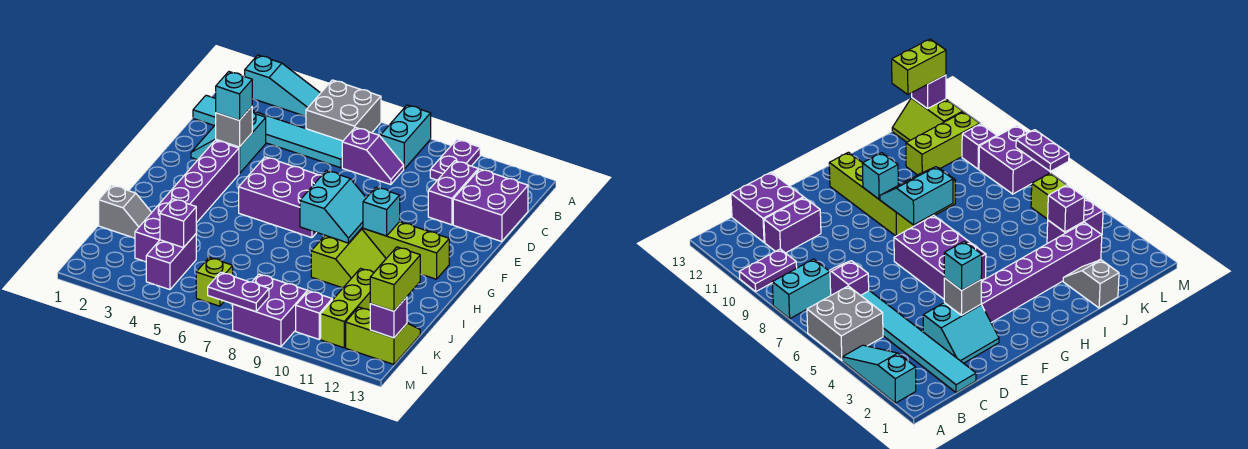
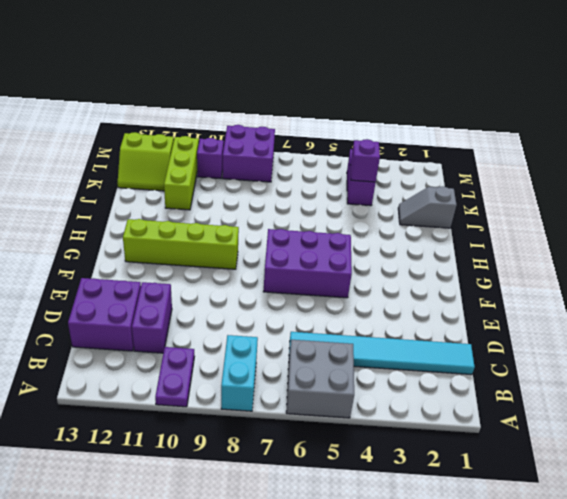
none -> cyan slope A2:A4 level 1 top 2
none -> purple slope C7:C8 level 1 top 7
none -> cyan slope D2:E3 level 1 top 3

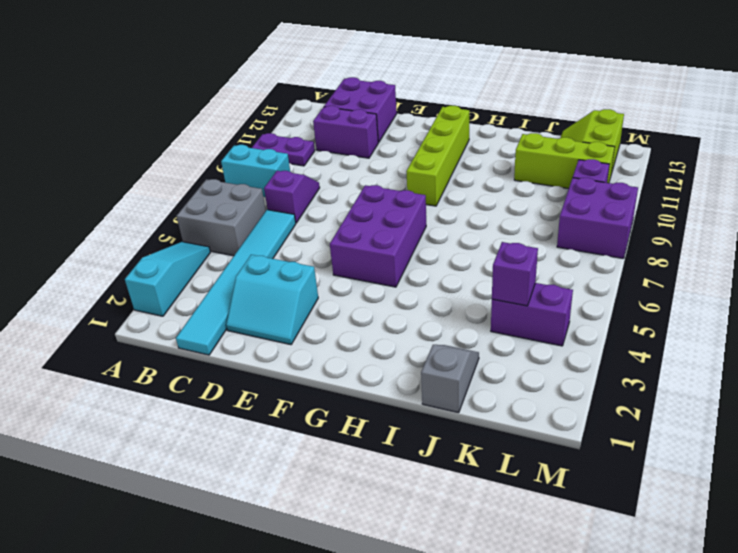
none -> purple brick F3:K3 level 1
none -> lime slope H9:I10 level 1 top 9
none -> lime brick L6 level 1

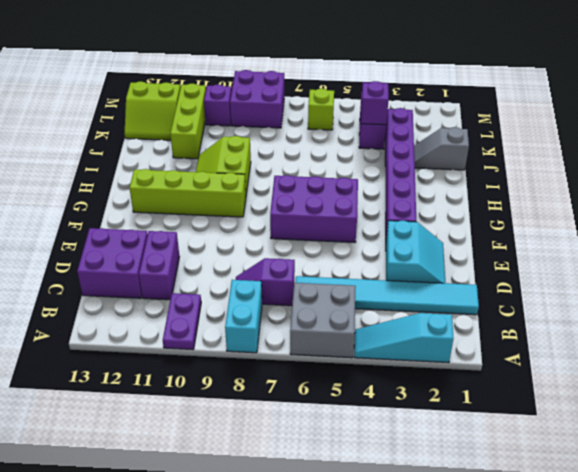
none -> grey brick E3 level 2
none -> cyan slope G8:H9 level 2 top 8
none -> cyan brick G10 level 2

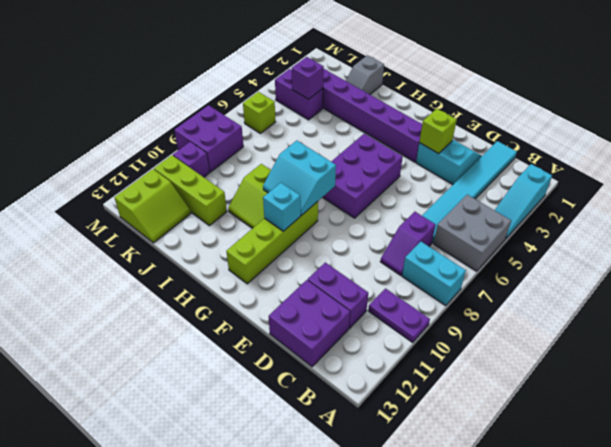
lime brick E3 level 2 -> grey brick E3 level 2
none -> purple brick L13 level 2
none -> purple plate M7:M8 level 2
none -> cyan brick E3 level 3

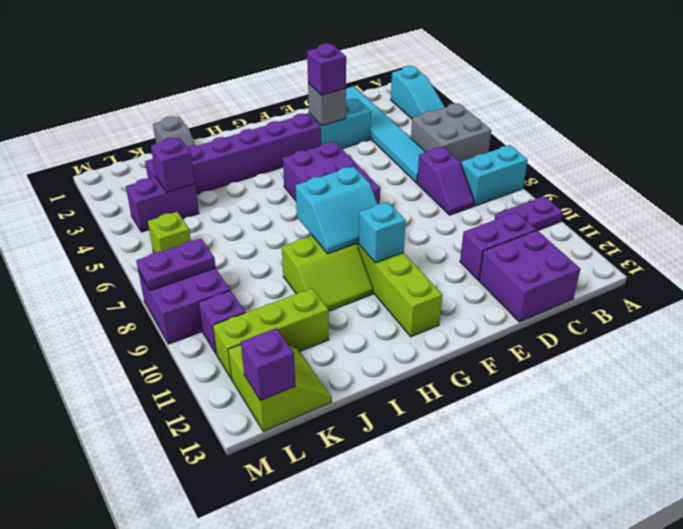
purple brick E3 level 3 -> cyan brick E3 level 3
purple plate L8:M8 level 2 -> purple plate M7:M8 level 2
none -> lime brick K13:L13 level 3

